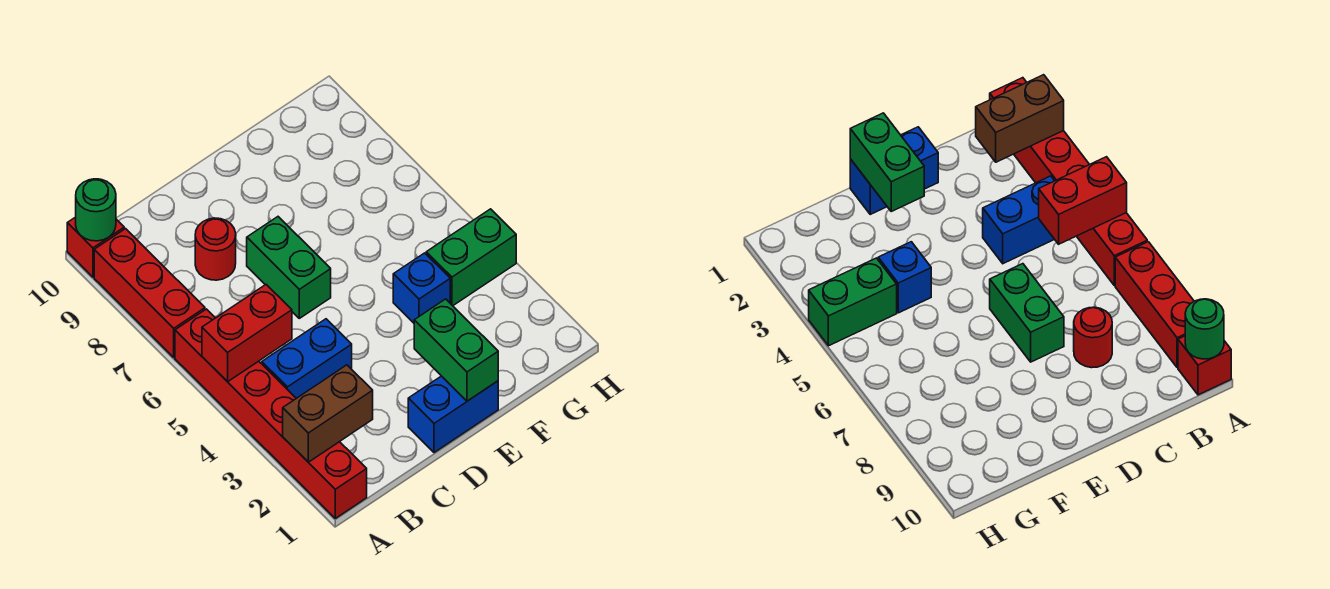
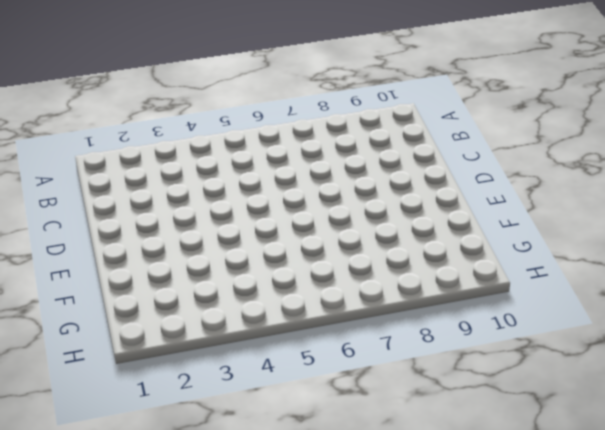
none -> red brick A1:A6 level 1
none -> red brick A7:A9 level 1
none -> red brick A10 level 1

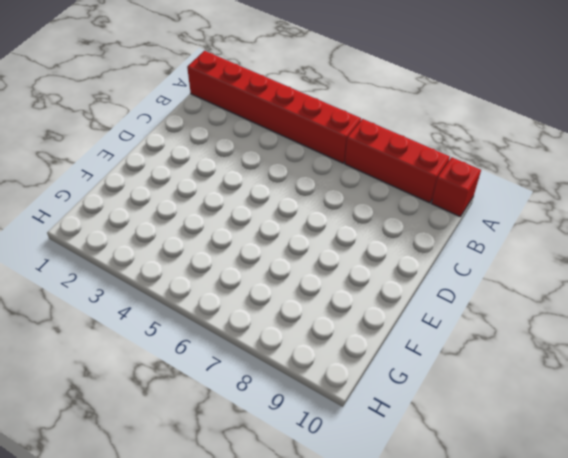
none -> blue brick B4:C4 level 1
none -> red round brick C8 level 1
none -> blue brick D1:E1 level 1

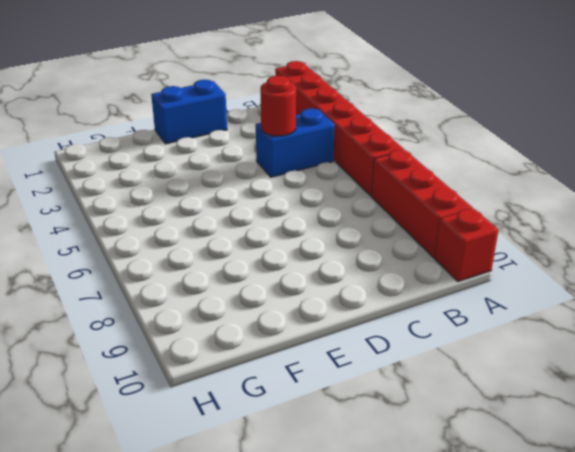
red round brick C4 level 2 -> red round brick C8 level 1
none -> green brick D6:D7 level 1
none -> blue brick F4 level 1
none -> green brick G4:H4 level 1

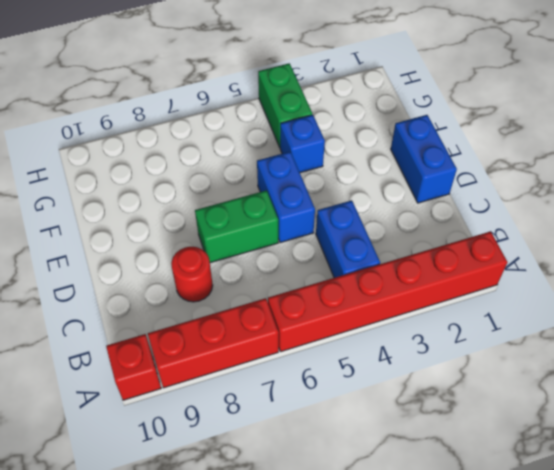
blue brick D5:E5 level 1 -> none
none -> brown brick A2:B2 level 2
none -> red brick A5:B5 level 2
none -> green round brick A10 level 2

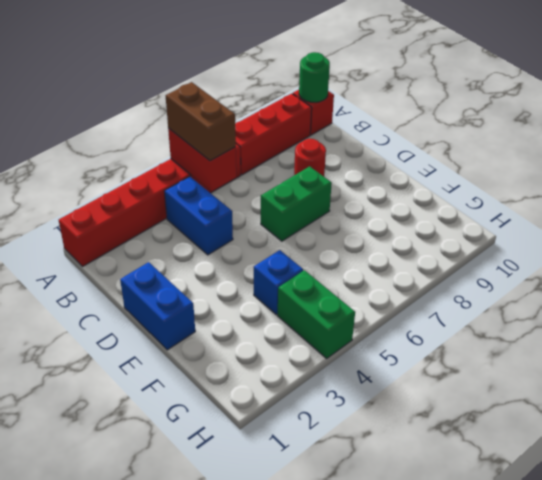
brown brick A5:B5 level 3 -> brown brick A2:B2 level 2
none -> green brick E1:E2 level 2

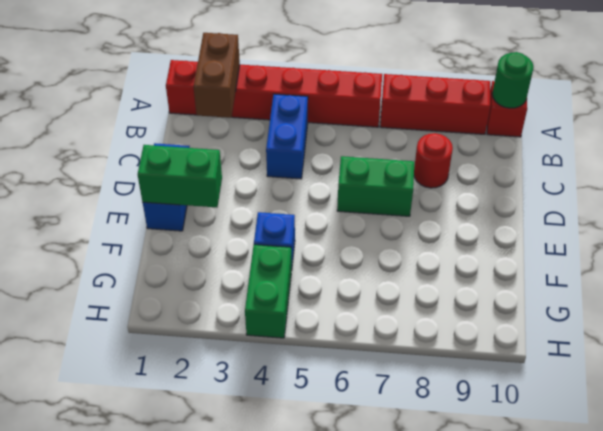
none -> red brick A5:B5 level 2

